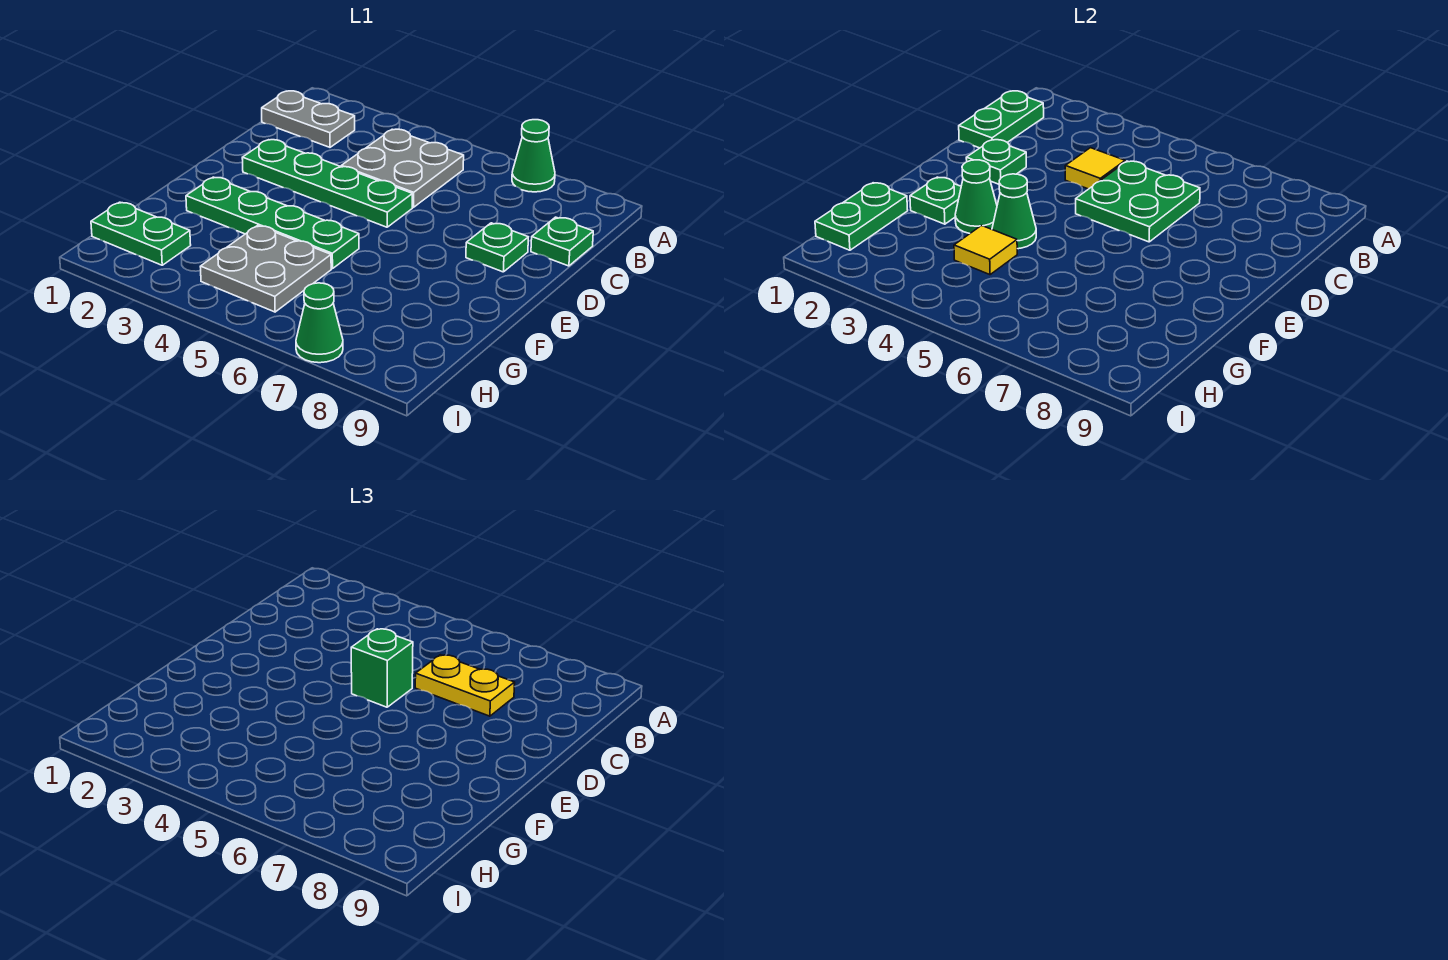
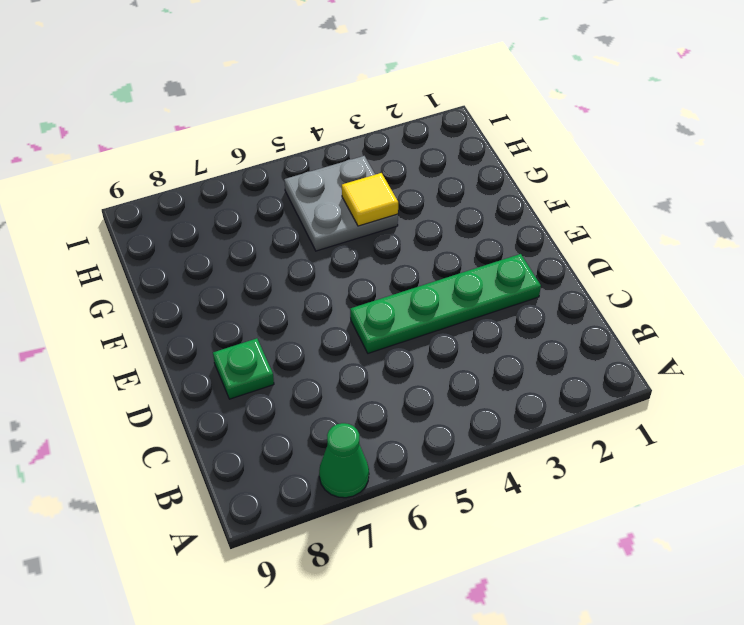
none -> grey plate B1:B2 level 1
none -> grey plate B4:C5 level 1
none -> green plate C9 level 1

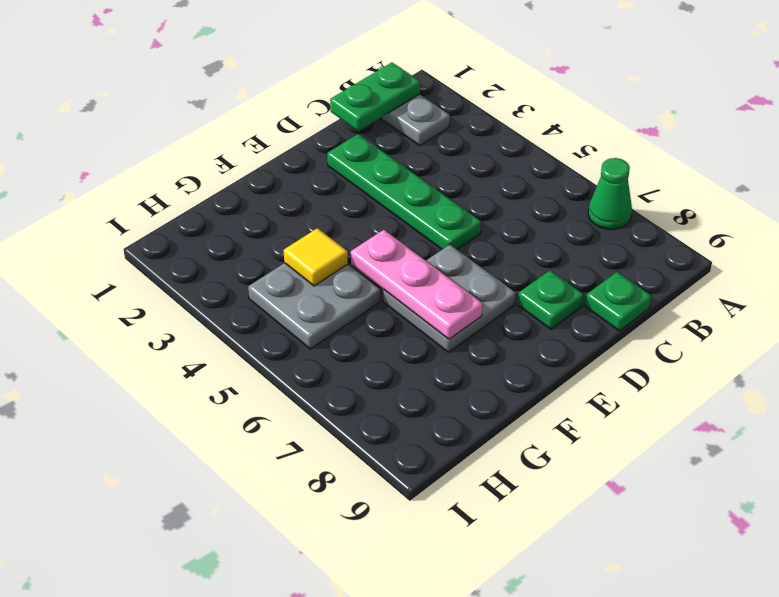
grey plate E6:F7 level 1 -> grey plate B4:C5 level 1
pink plate F5:F7 level 2 -> none
none -> green plate F2:F5 level 1
none -> green plate H1:H2 level 1
none -> green cone I7 level 1

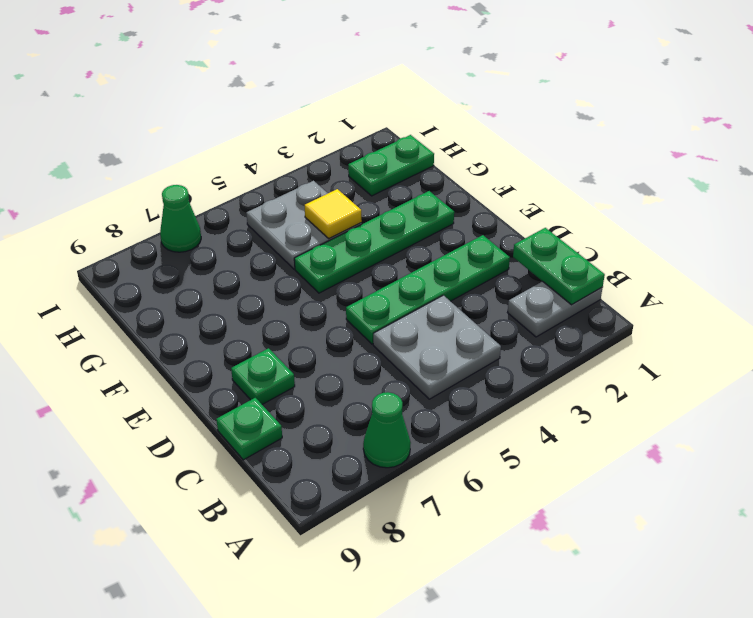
none -> yellow tile C4 level 2
none -> green plate C5:D6 level 2
none -> green plate D2 level 2

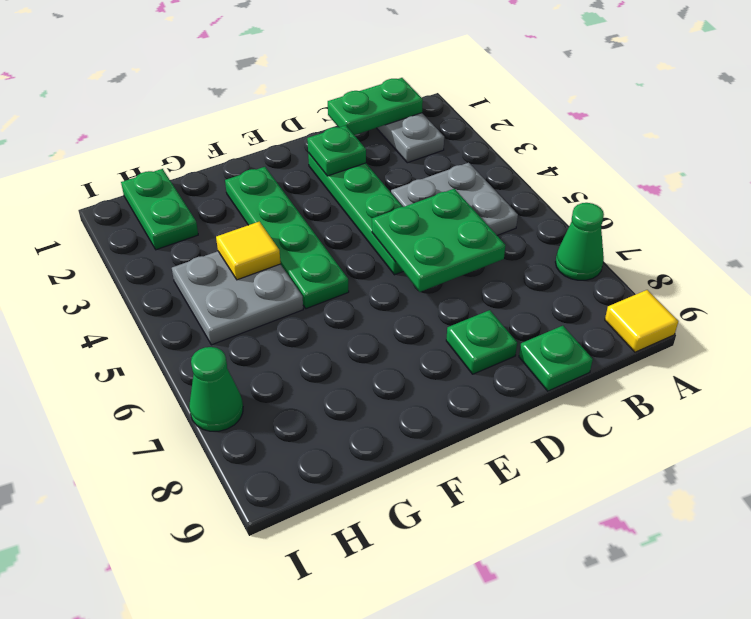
yellow tile A9 level 1 -> yellow tile C4 level 2
none -> green plate F2 level 2
none -> green cone F3 level 2
none -> green cone F4 level 2

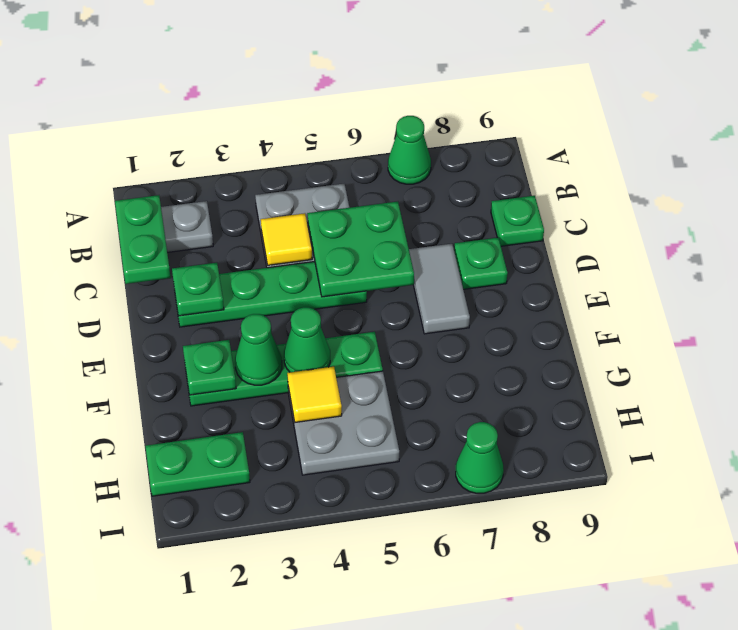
grey tile D7:E7 level 1 -> none
none -> green plate G1:H1 level 2
none -> yellow plate C6:C7 level 3
none -> green brick D5 level 3

